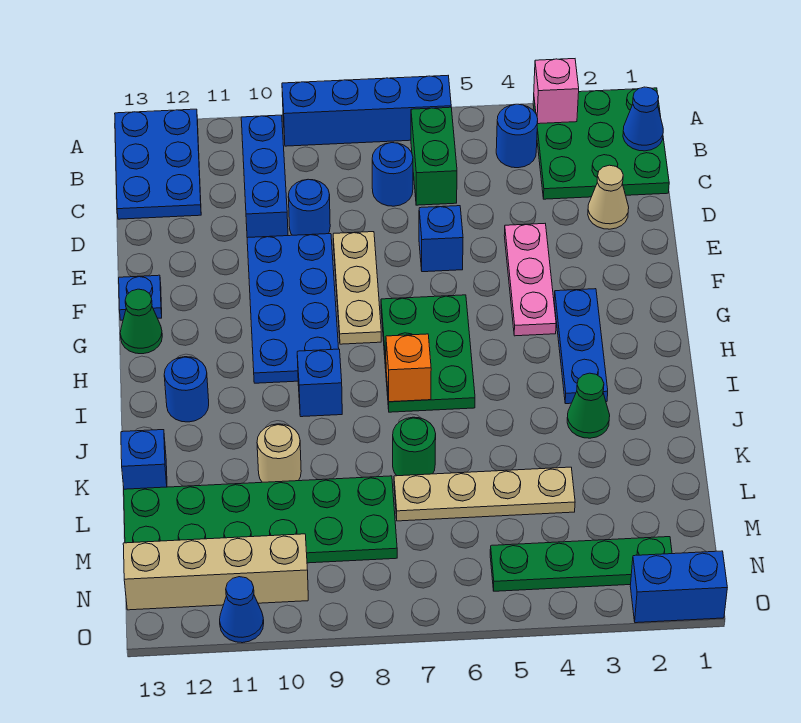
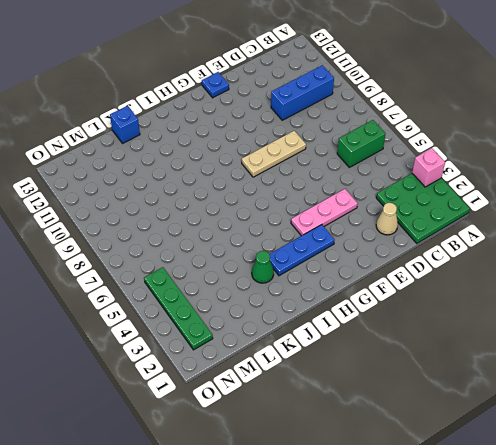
none -> blue brick A6:A9 level 1
none -> blue plate A12:C13 level 1
none -> blue round brick B4 level 1
none -> blue round brick C7 level 1

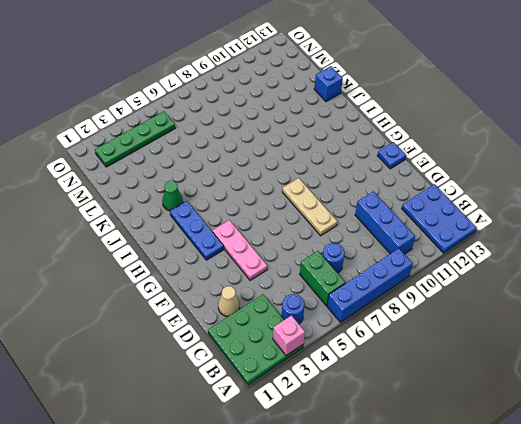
none -> blue round brick D9 level 1
none -> blue brick E6 level 1
none -> blue plate E9:H10 level 1
none -> green plate G6:I7 level 1

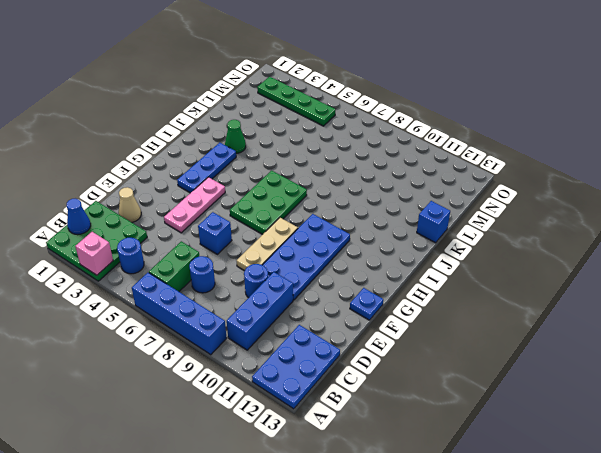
none -> green cone G13 level 1
none -> blue brick I9 level 1
none -> blue round brick I12 level 1
none -> green round brick K7 level 1

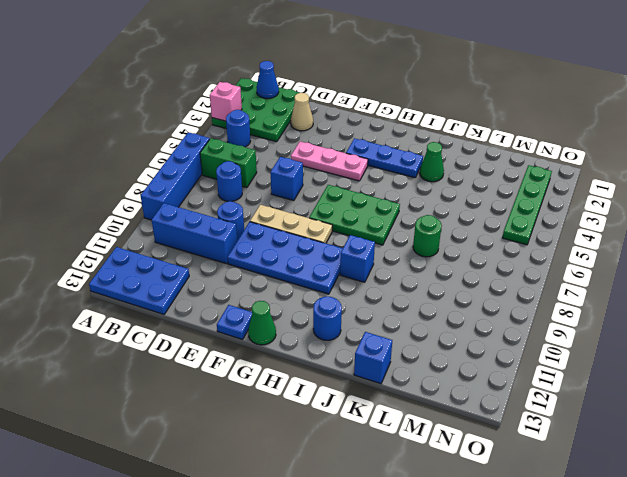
none -> tan round brick K10 level 1
none -> tan plate L4:L7 level 1
none -> green plate L8:M13 level 1
none -> tan brick N10:N13 level 1

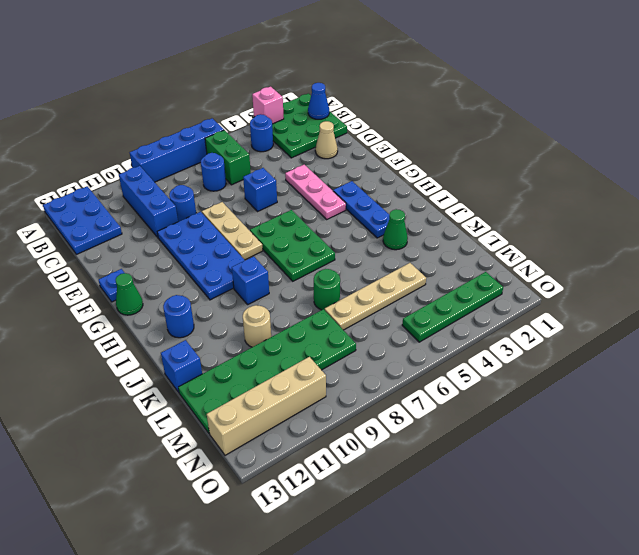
none -> blue brick O1:O2 level 1
none -> blue cone O11 level 1
none -> orange brick I7 level 2

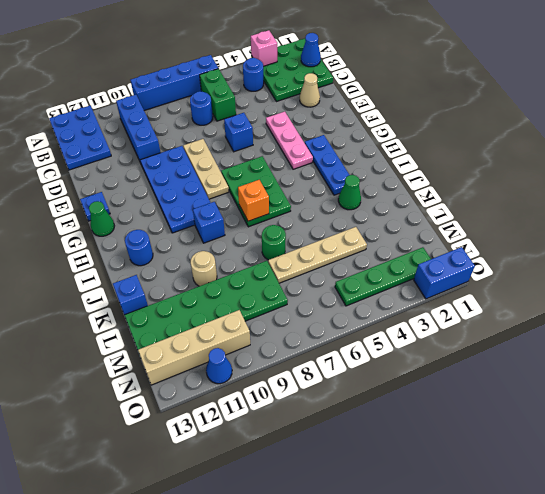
none -> blue round brick D9 level 1

